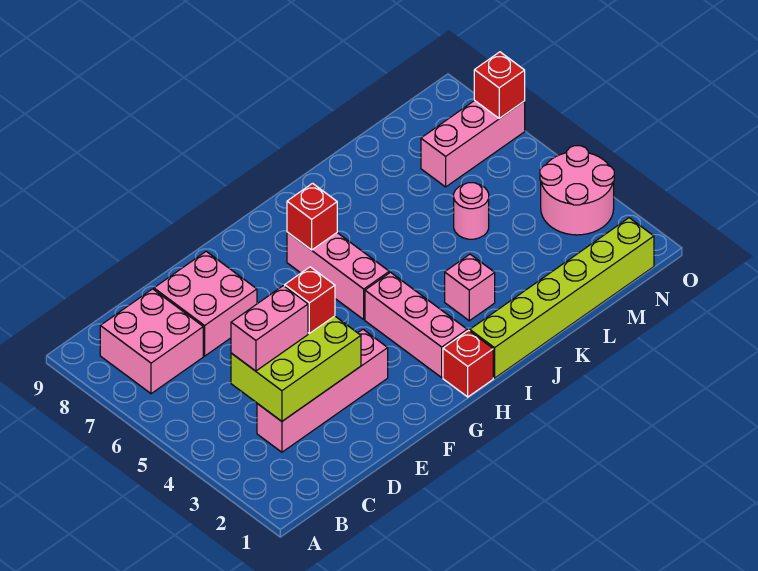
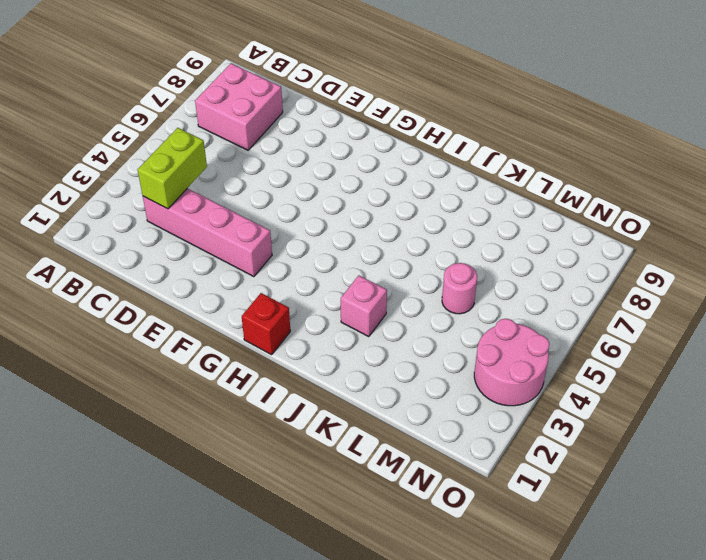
lime brick C3:C4 level 2 -> lime brick C3:E4 level 2
none -> pink brick D7:E8 level 1
none -> pink brick H2:H4 level 1
none -> pink brick H5:H7 level 1

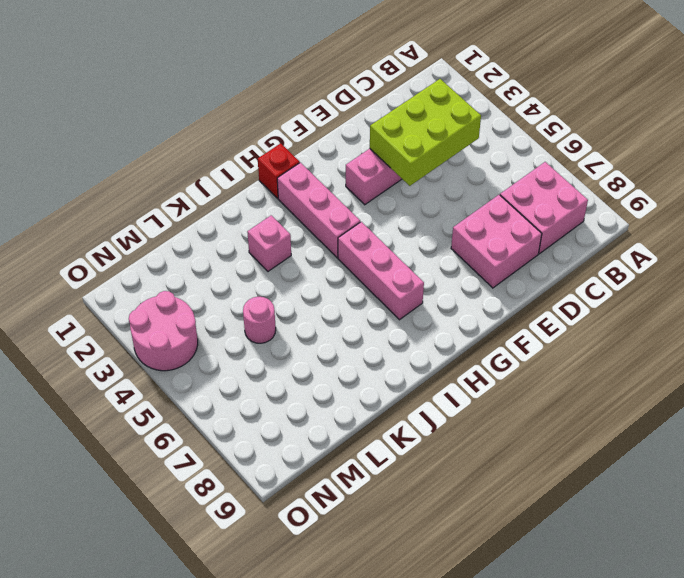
none -> lime brick I1:N1 level 1
none -> pink brick M7:O7 level 1
none -> red brick H7 level 2

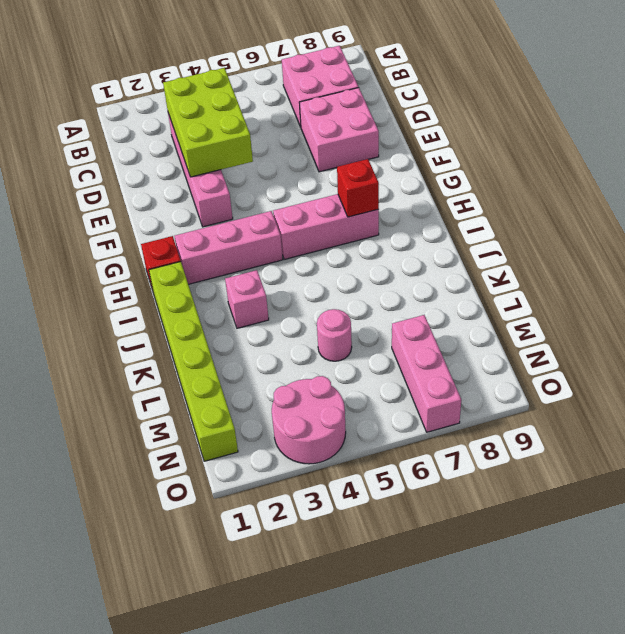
none -> red brick O7 level 2
none -> pink brick C4:D4 level 3
none -> red brick E4 level 3

